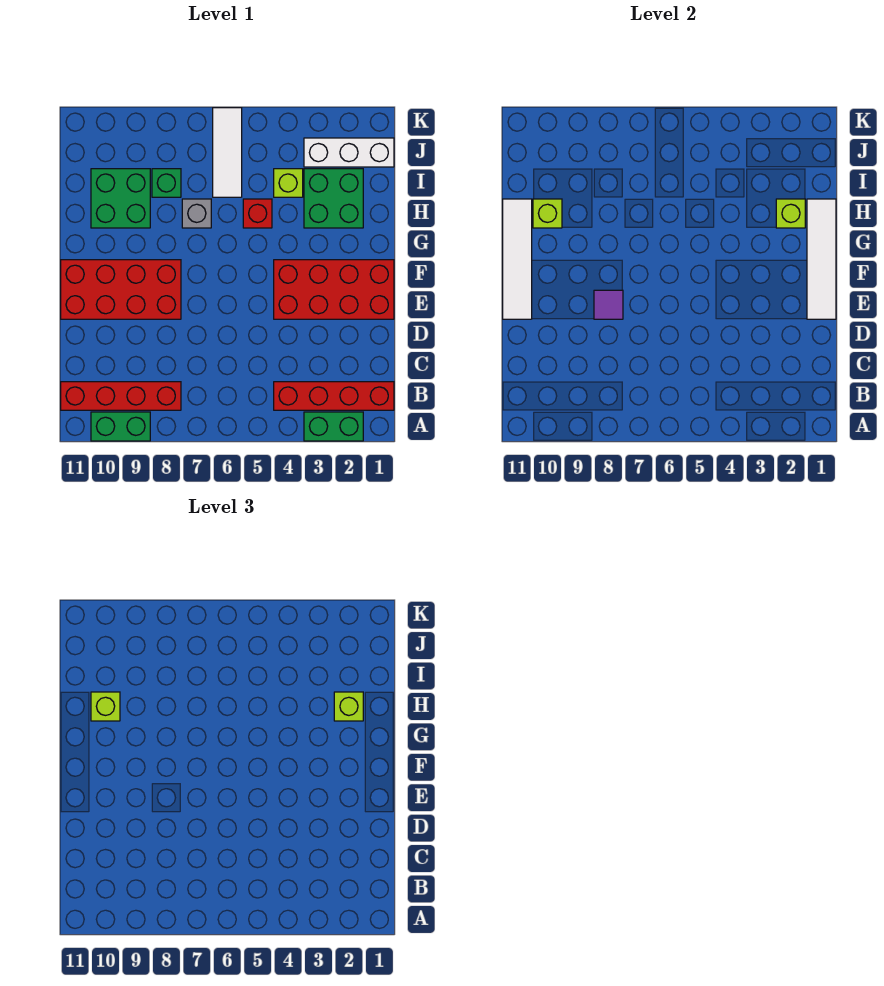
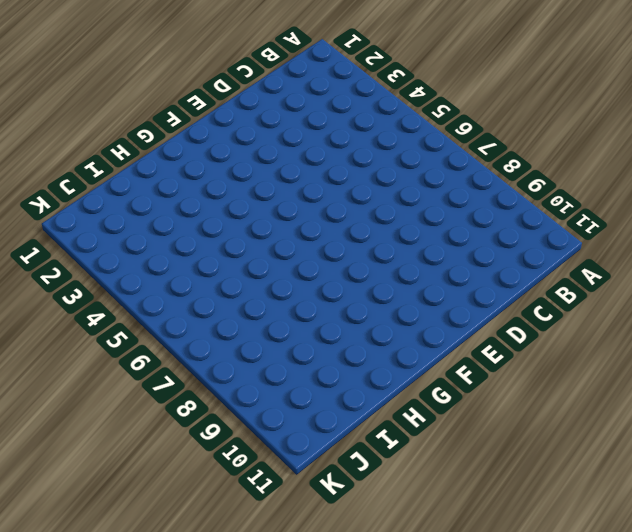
none -> green brick A2:A3 level 1
none -> green brick A9:A10 level 1
none -> red brick B1:B4 level 1

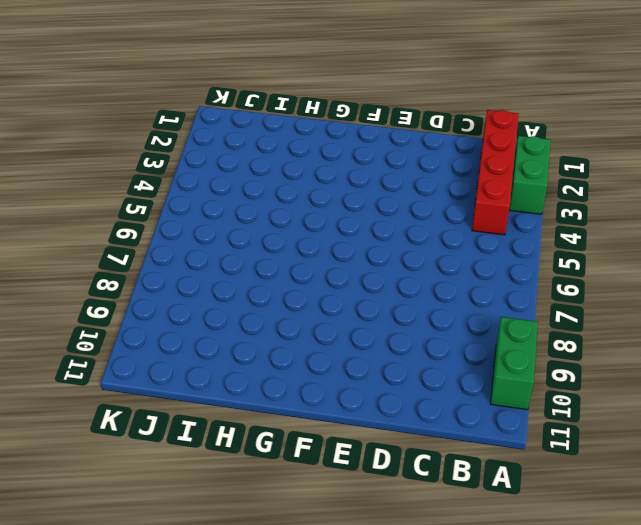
none -> red brick B8:B11 level 1
none -> red brick E1:F4 level 1
none -> red brick E8:F11 level 1

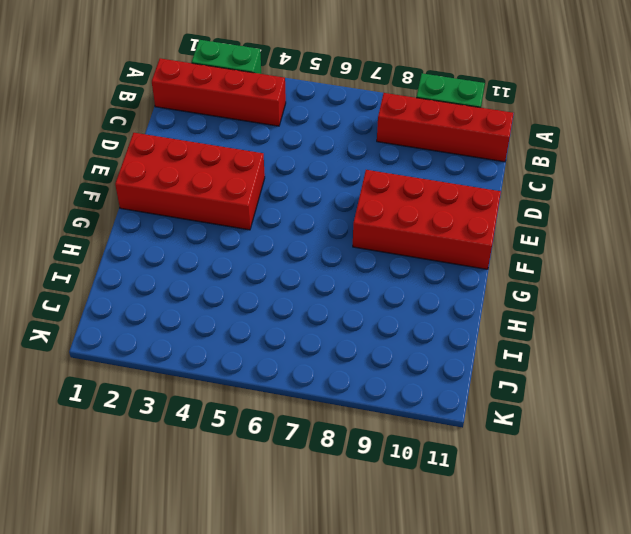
none -> green brick H2:I3 level 1
none -> red brick H5 level 1
none -> grey brick H7 level 1

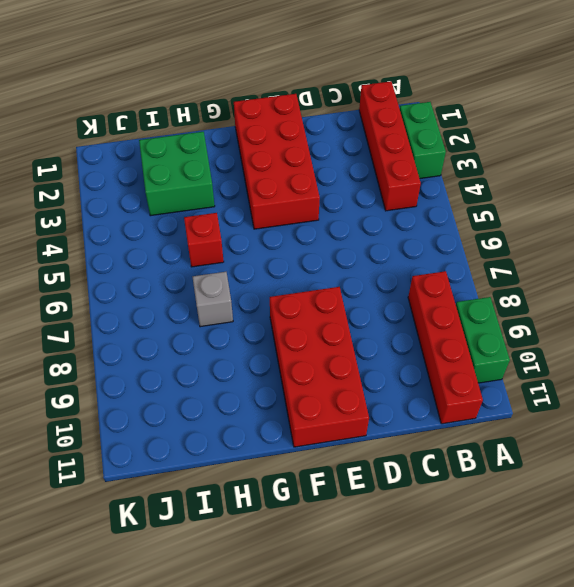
none -> green brick H9:I10 level 1
none -> lime brick I4 level 1
none -> white tile I6:K6 level 1

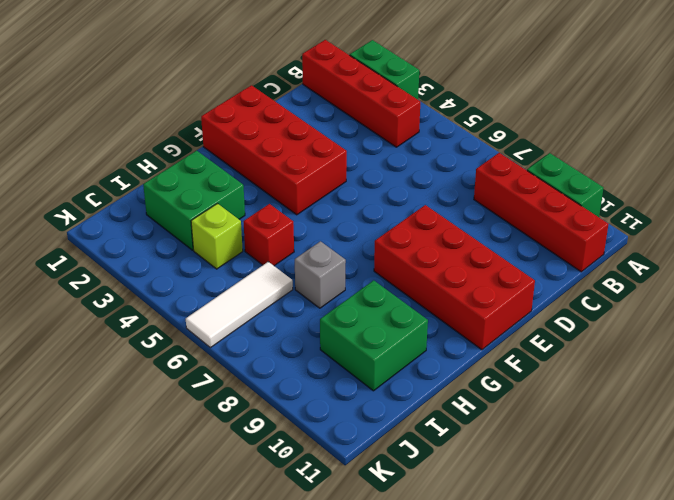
none -> green brick I8 level 1
none -> white brick J1:J3 level 1
none -> white tile E1:H1 level 2

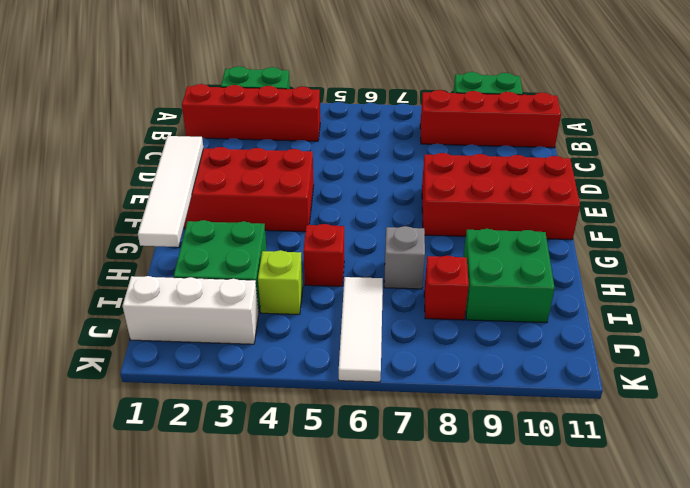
red brick I8 level 1 -> green brick I8 level 1
none -> purple tile E8 level 2
none -> white tile E11:H11 level 2
none -> lime brick H2 level 2

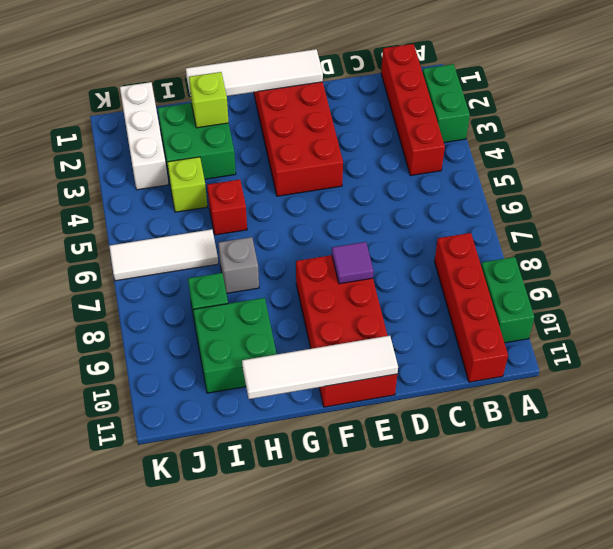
none -> lime brick H10 level 2
none -> lime brick H2 level 3
none -> lime brick H10 level 3

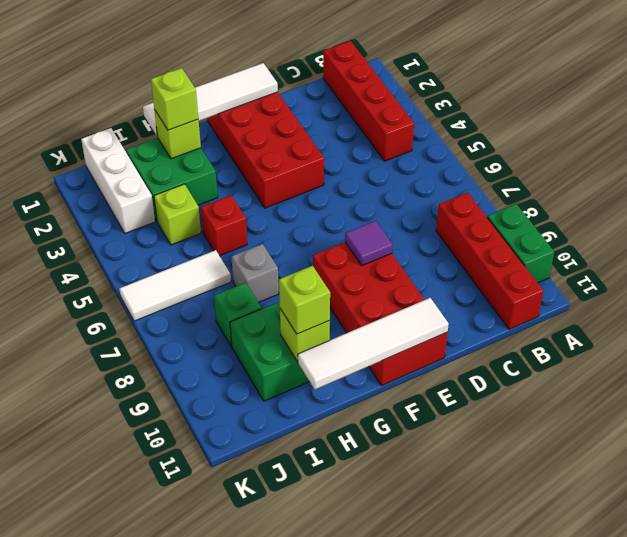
none -> green brick A2:A3 level 1

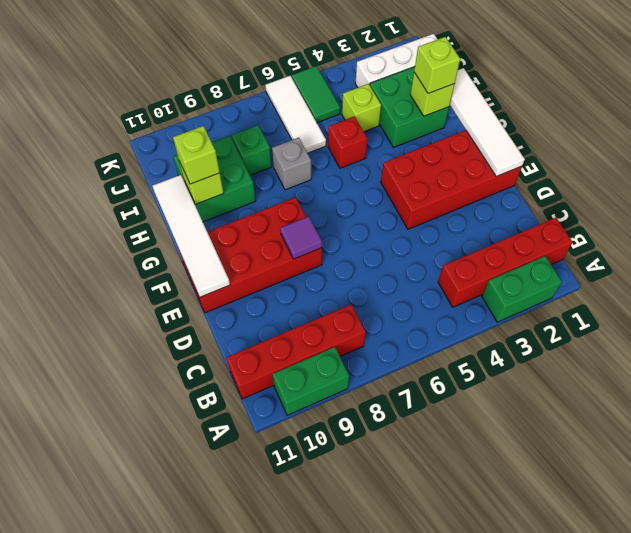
green tile J5:K5 level 1 -> none

